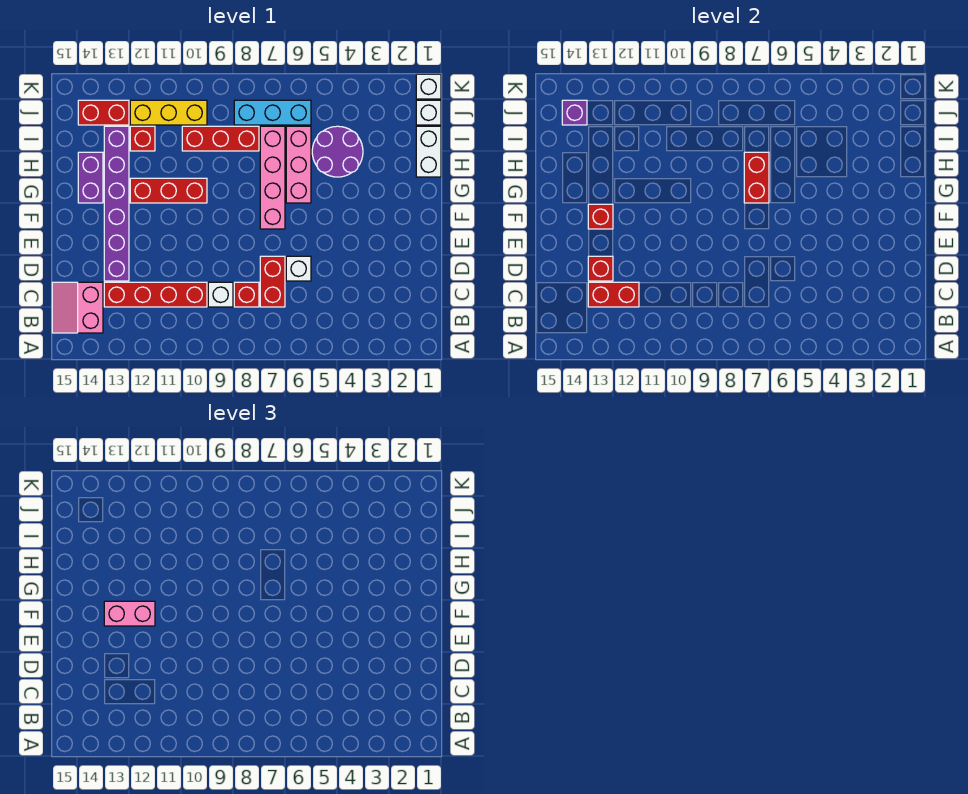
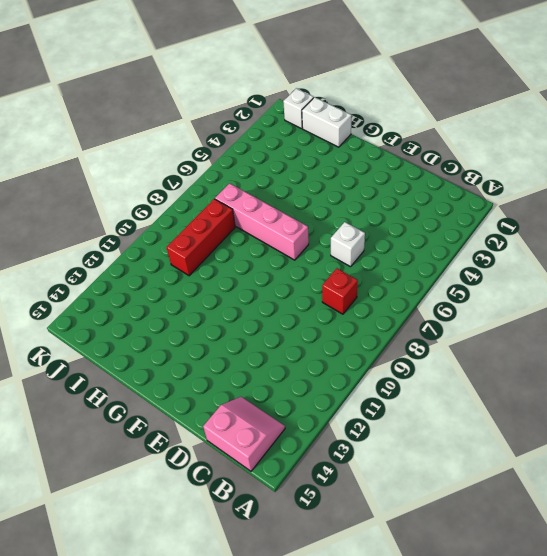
pink slope B14:C15 level 1 top 15 -> pink slope B14:C15 level 1 top 14
none -> red brick C7:D7 level 1
none -> white brick C9 level 1
none -> red brick C10:C13 level 1

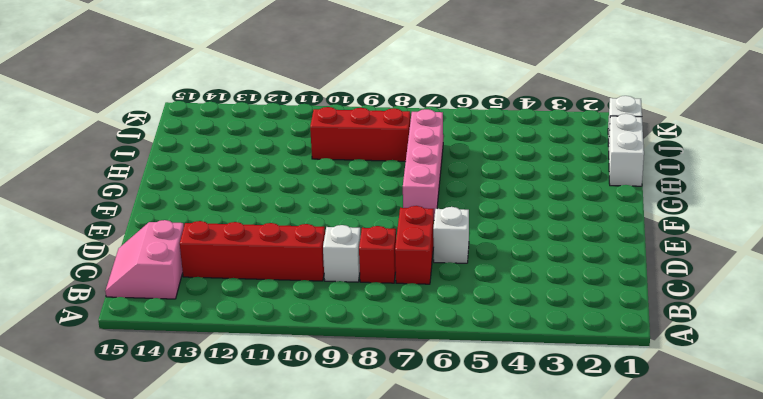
none -> purple brick D13:I13 level 1
none -> pink brick G6:I6 level 1
none -> red brick G10:G12 level 1

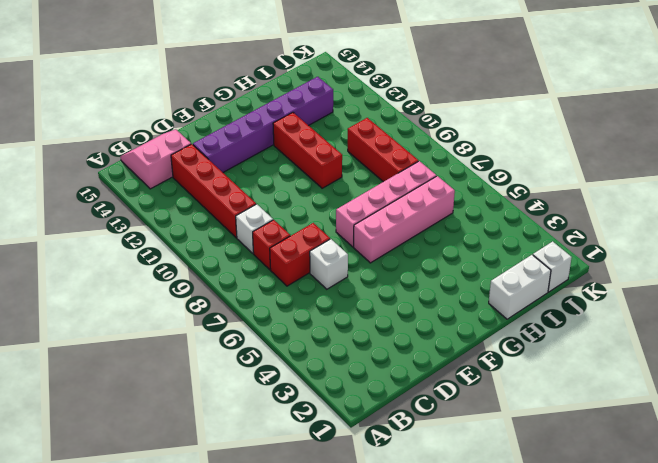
pink brick F6:I6 level 1 -> pink brick G6:I6 level 1
none -> purple brick G14:H14 level 1
none -> purple round brick H4:I5 level 1
none -> red brick I12 level 1

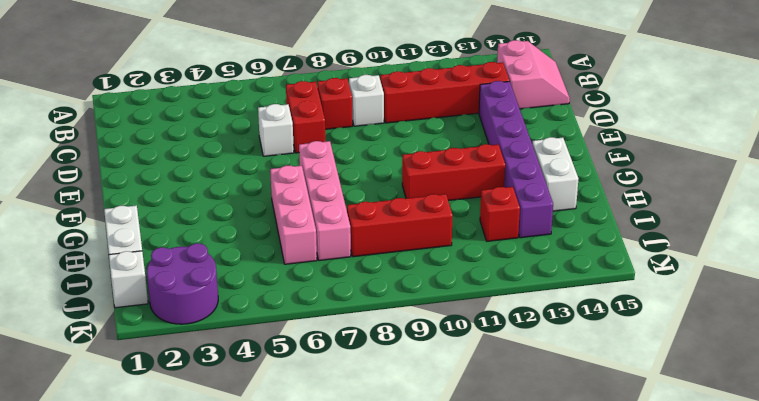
white brick G14:H14 level 1 -> purple brick G14:H14 level 1
purple round brick J2:K3 level 1 -> purple round brick H4:I5 level 1
none -> cyan brick J6:J8 level 1
none -> yellow brick J10:J12 level 1
none -> red brick J13:J14 level 1

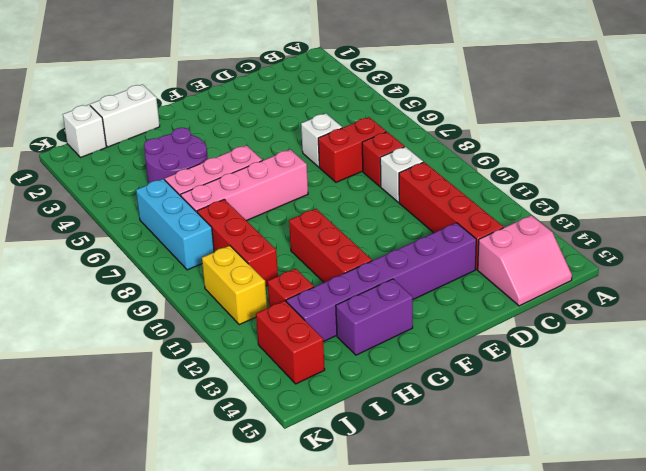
yellow brick J10:J11 level 1 -> yellow brick J10:J12 level 1
none -> white brick K1 level 1
none -> red brick C12:C13 level 2
none -> red brick D13 level 2

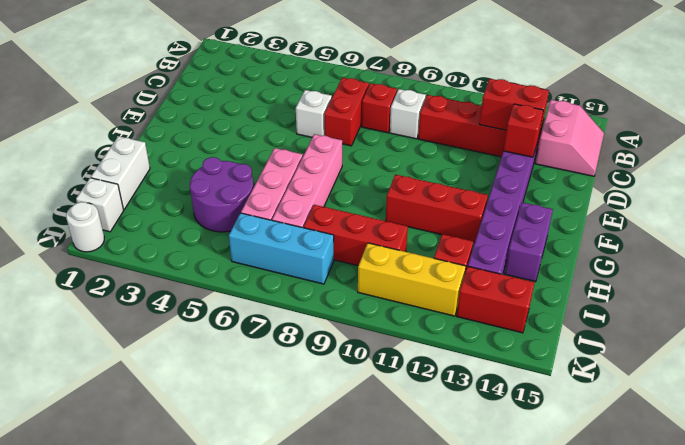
white round brick K1 level 1 -> white brick K1 level 1
none -> red brick F13 level 2
none -> red brick G7:H7 level 2
none -> purple brick J14 level 2

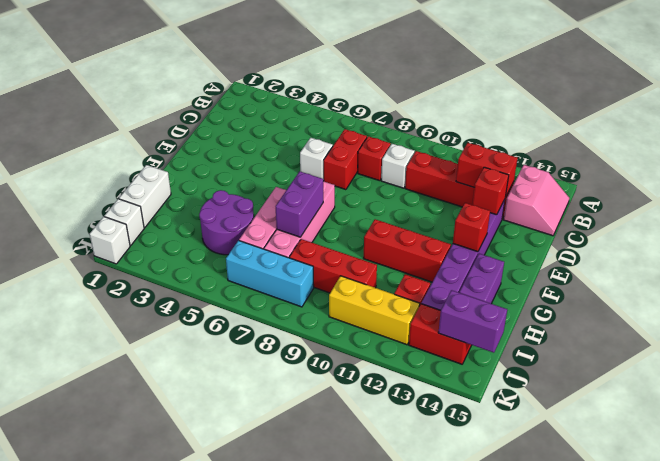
purple brick G7:H7 level 2 -> red brick G7:H7 level 2
purple brick J14:J15 level 2 -> purple brick J14 level 2
none -> pink brick F12:F13 level 3

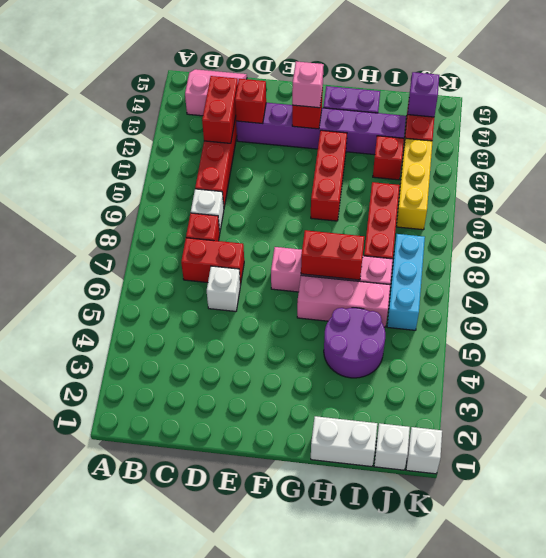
pink brick F13 level 3 -> pink brick F12:F13 level 3

